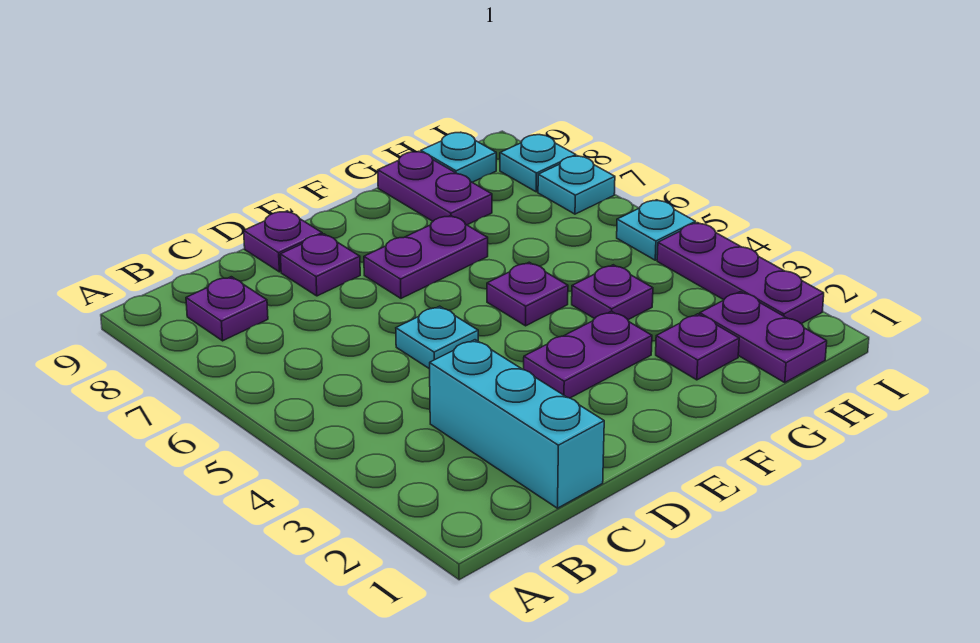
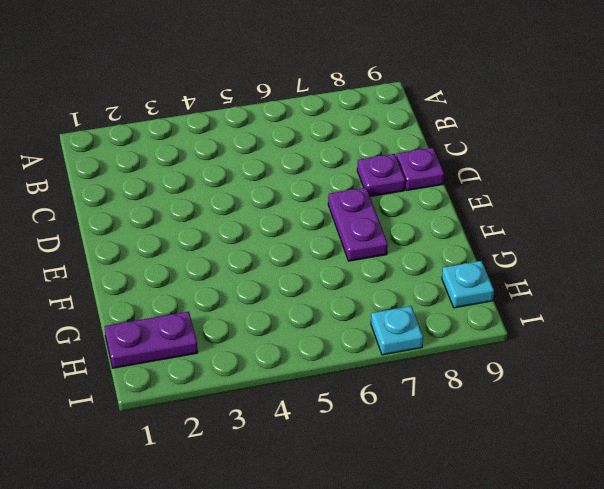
none -> purple plate B8 level 1
none -> cyan brick C1:C3 level 1
none -> cyan plate D5 level 1

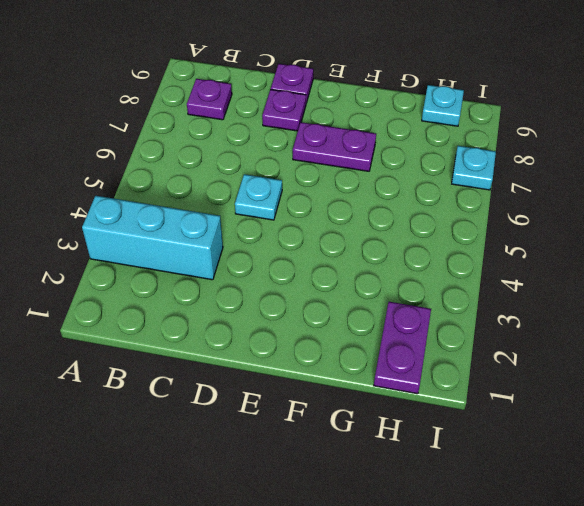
cyan brick A3:C3 level 1 -> cyan brick C1:C3 level 1
none -> purple plate E3:F3 level 1
none -> purple plate F5 level 1
none -> purple plate G2 level 1

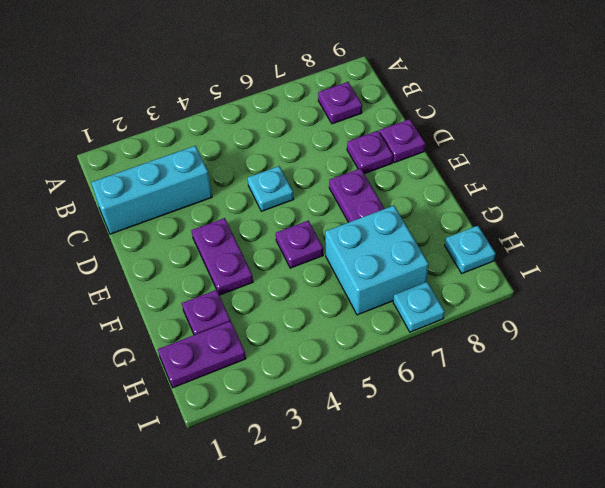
cyan brick G6:H7 level 1 -> none
none -> purple plate G4 level 1
none -> purple plate G8:G9 level 1
none -> purple plate I2:I4 level 1

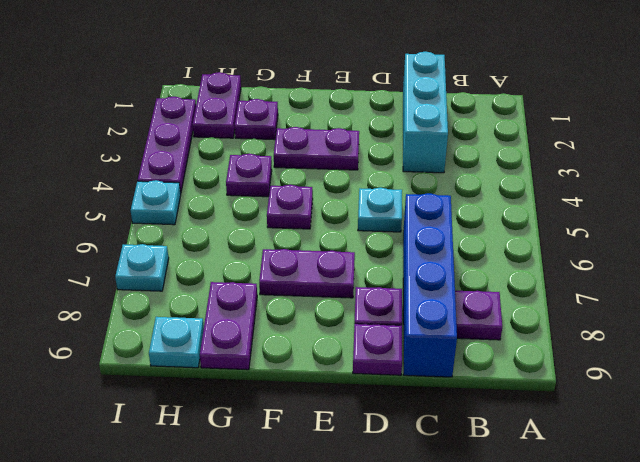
blue brick C6:C9 level 1 -> none
none -> cyan plate I8 level 1

